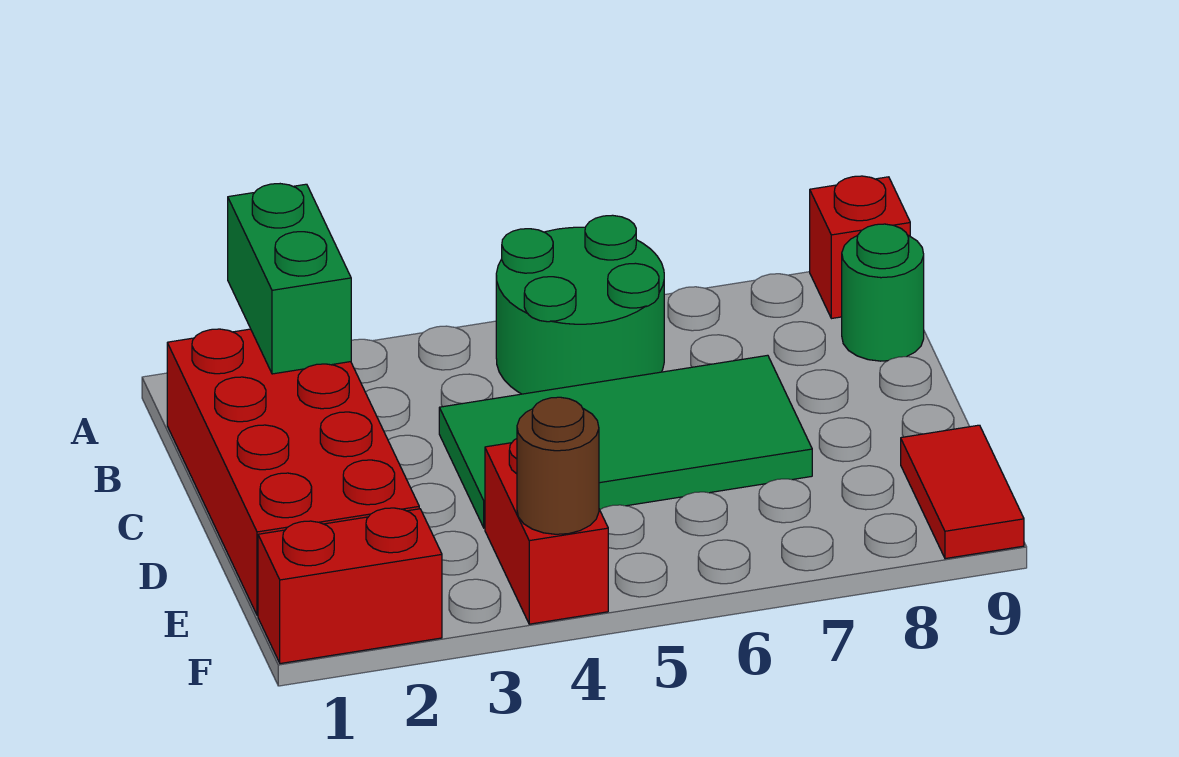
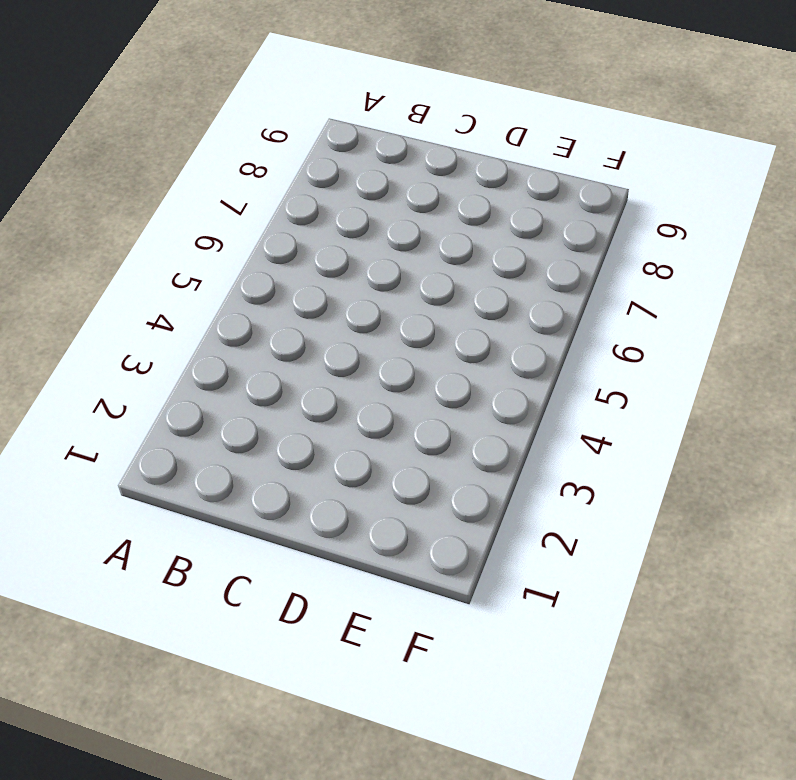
none -> green round brick A5:B6 level 1
none -> red brick A9 level 1

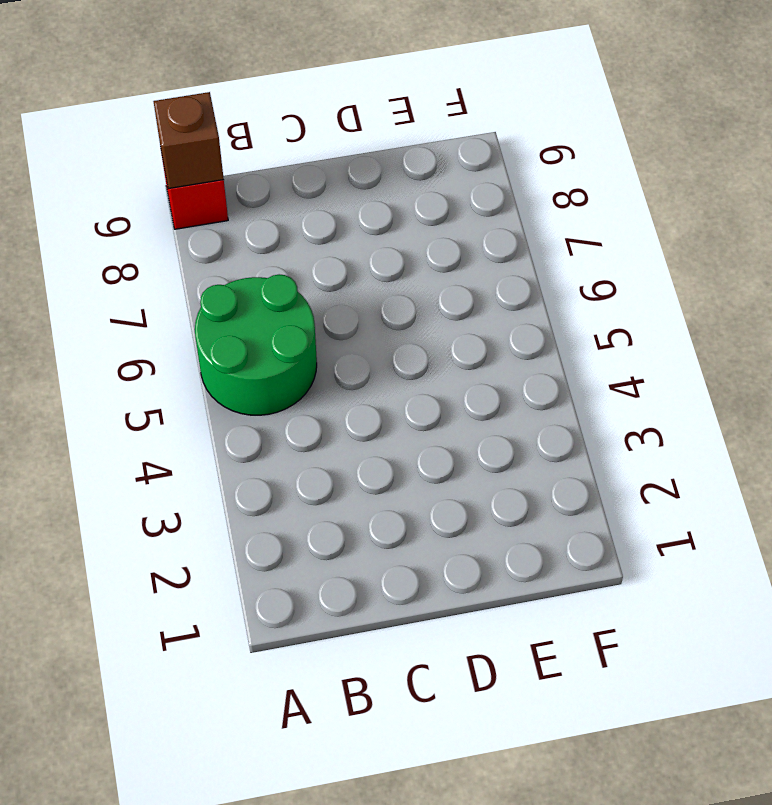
brown brick A9 level 2 -> none
none -> red brick B1:E2 level 1
none -> green round brick B9 level 1

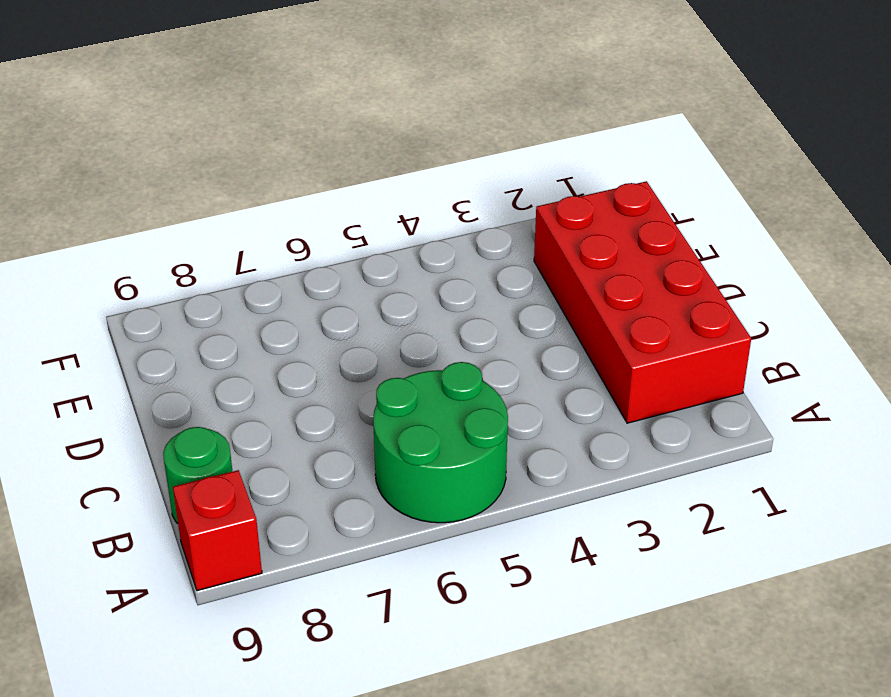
none -> green tile C4:D7 level 1
none -> red brick E4:F4 level 1

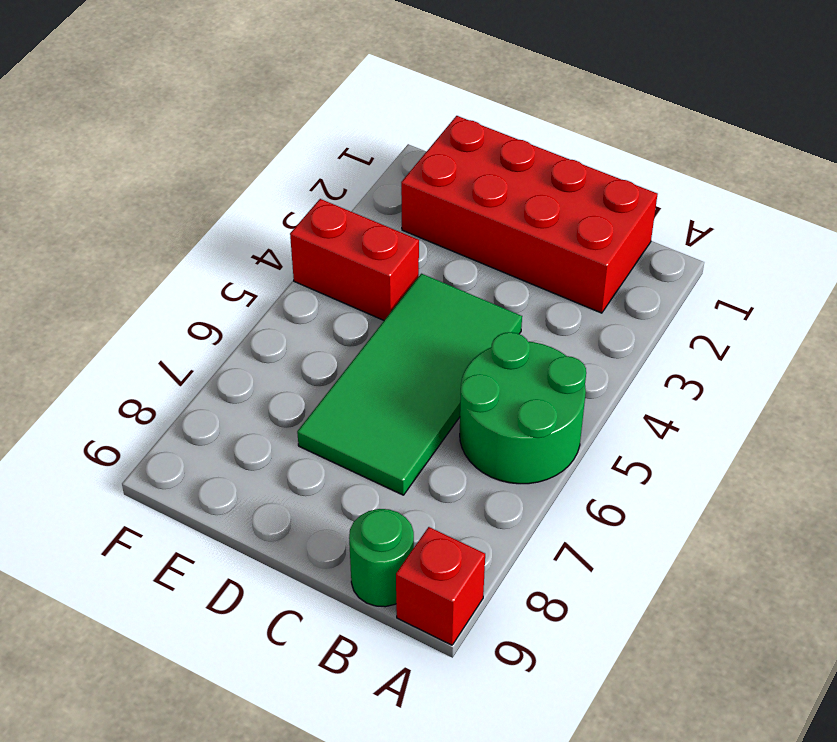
none -> red tile E9:F9 level 1
none -> red brick F1:F2 level 1

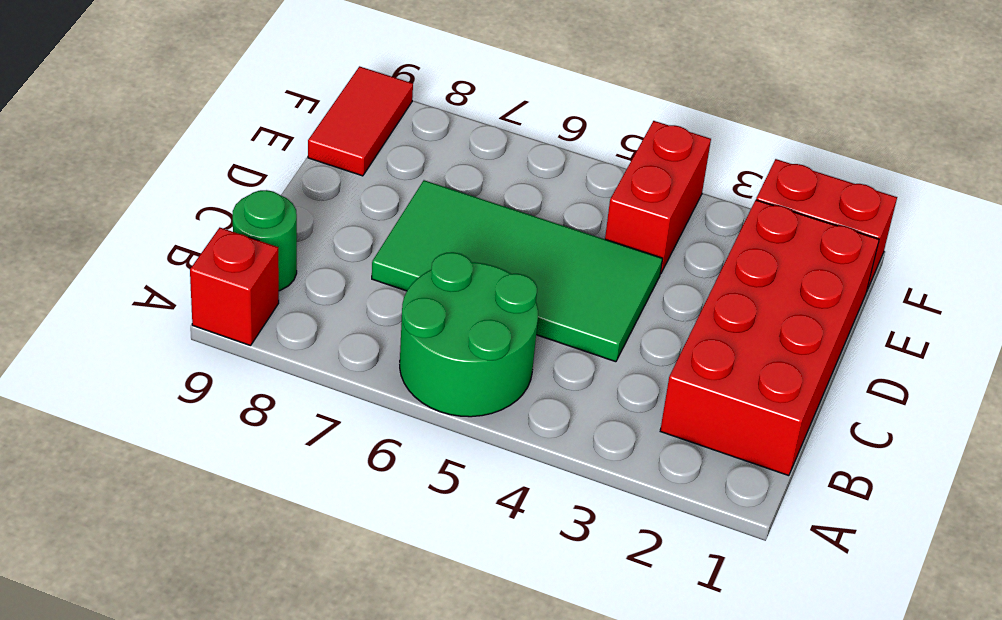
none -> green brick A2:B2 level 2
none -> brown round brick F4 level 2

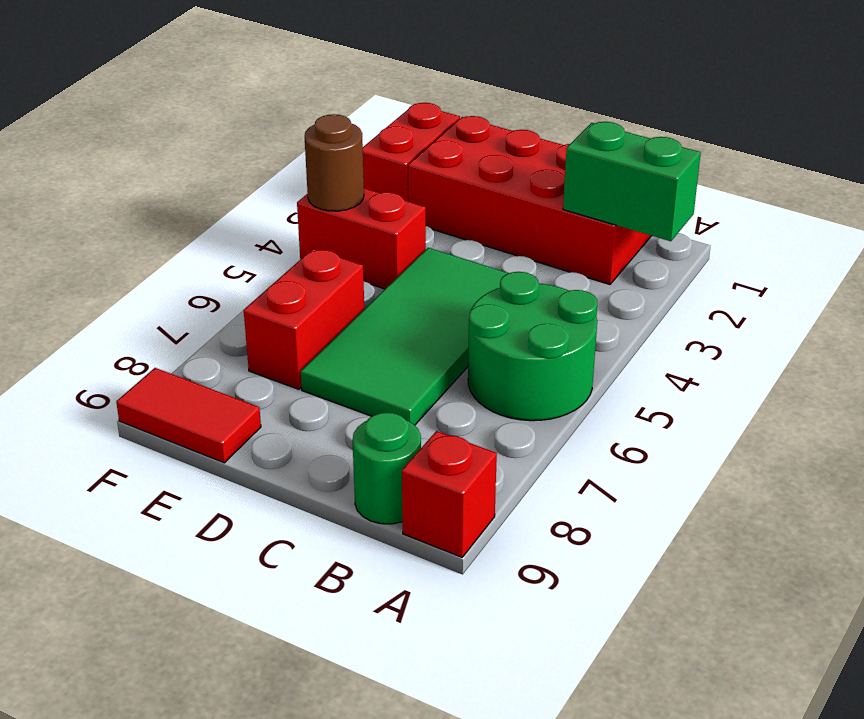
red brick E6:E7 level 1 -> none

